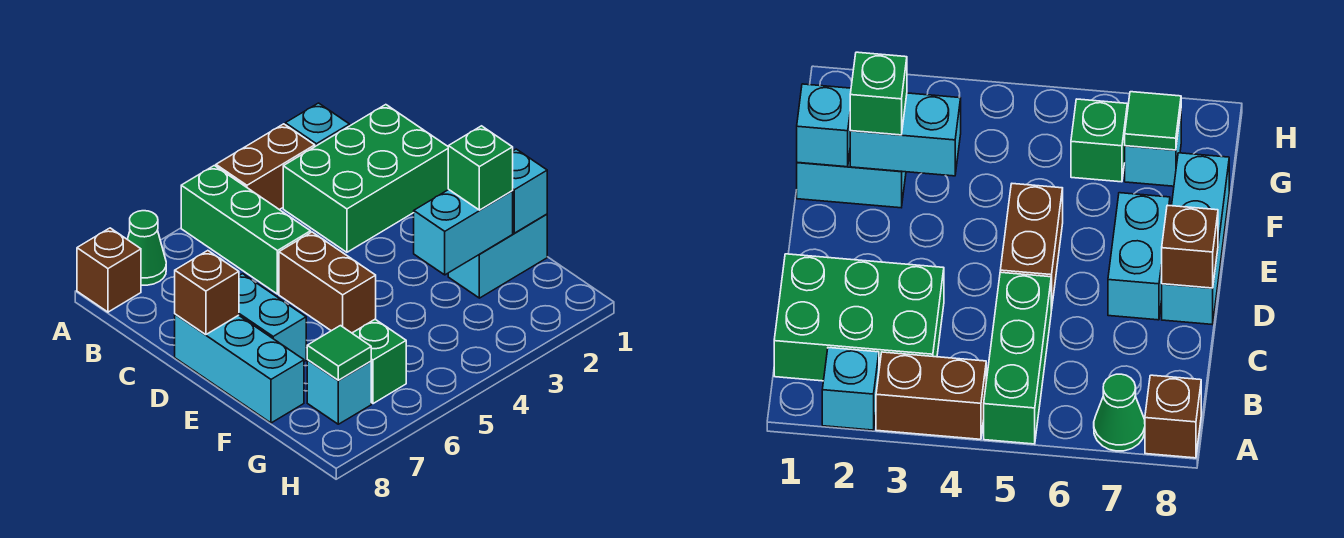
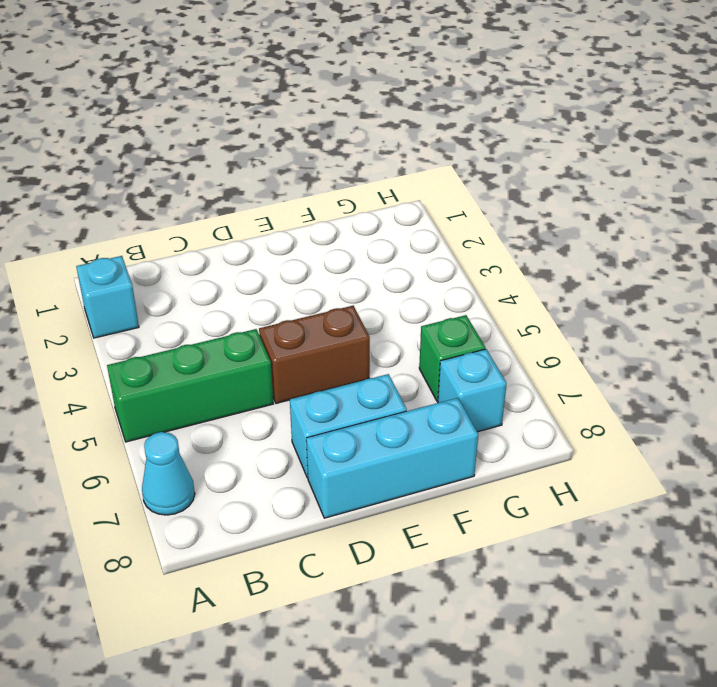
cyan cone A7 level 1 -> green cone A7 level 1
none -> brown brick A3:A4 level 1
none -> brown brick A8 level 1
none -> green brick B1:C3 level 1

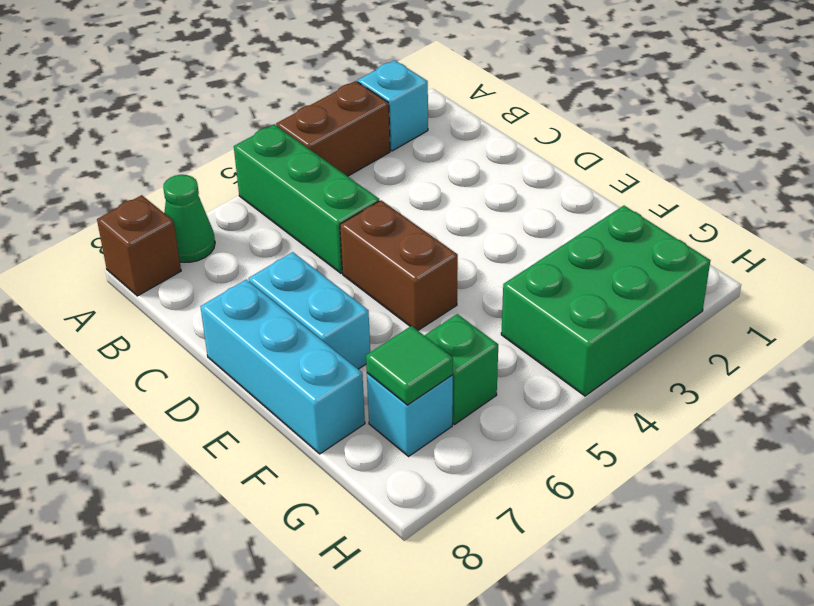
green brick G2:H4 level 1 -> green brick B1:C3 level 1
none -> cyan brick F1:F2 level 1
none -> brown brick D8 level 2
none -> cyan brick F1 level 2

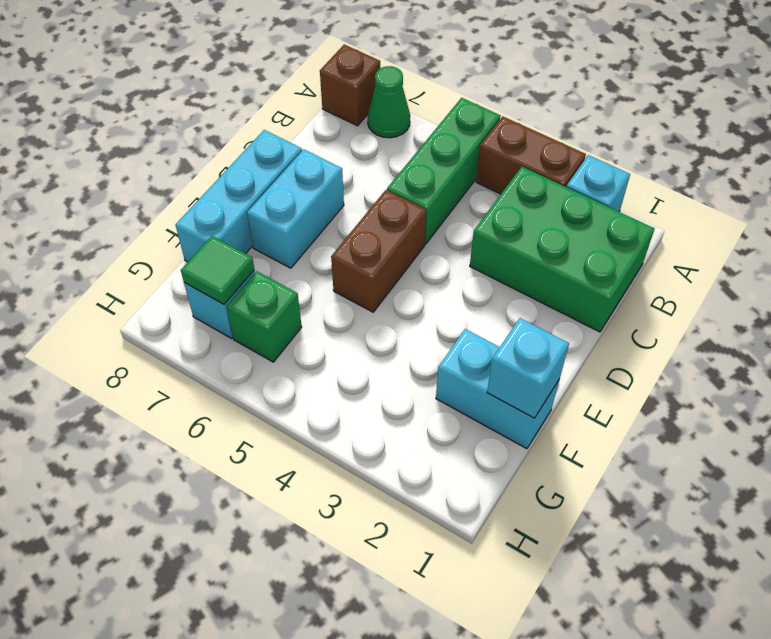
none -> brown brick D8 level 2
none -> cyan brick F2:F3 level 2
none -> green brick F2 level 3

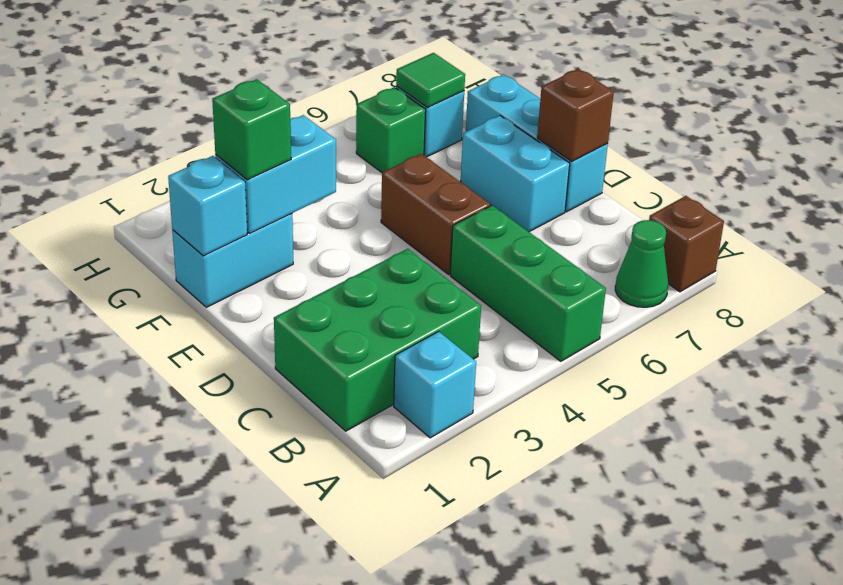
none -> brown brick A3:A4 level 1

